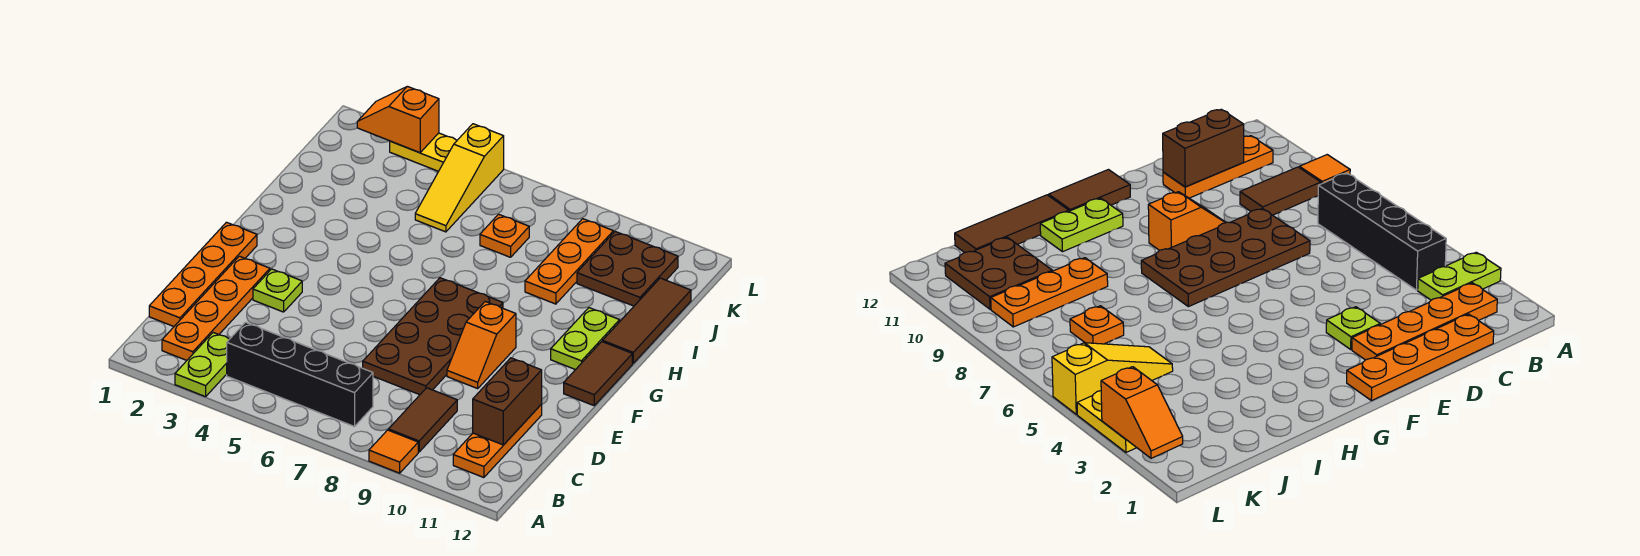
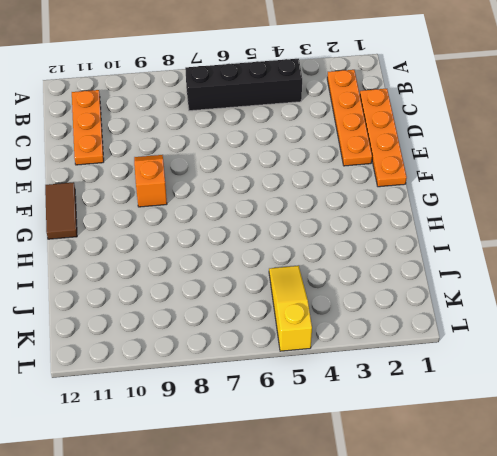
none -> lime plate A3:B3 level 1
none -> orange tile A9 level 1
none -> brown tile B9:C9 level 1

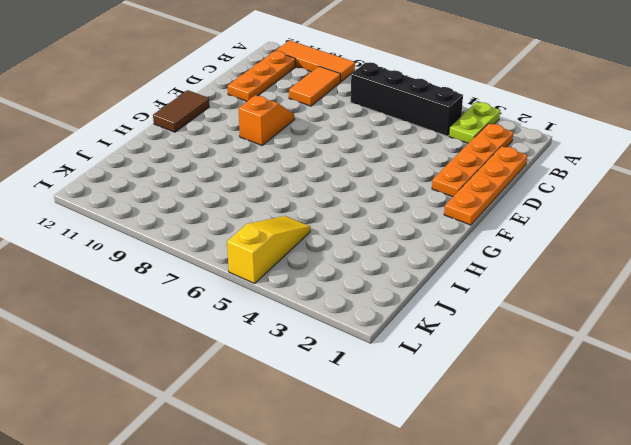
orange tile A9:A11 level 1 -> orange tile A9 level 1
orange tile B9:C9 level 1 -> brown tile B9:C9 level 1
none -> brown plate D7:G8 level 1
none -> lime plate E3 level 1
none -> lime plate G11:H11 level 1

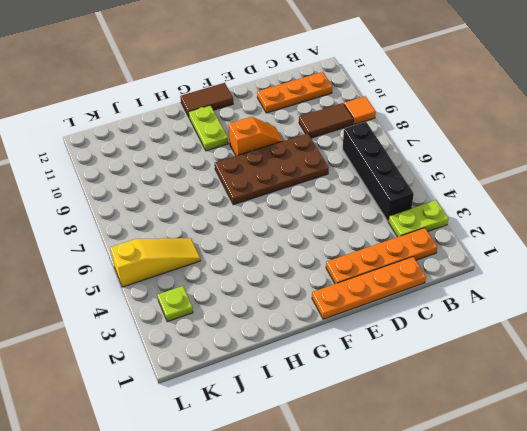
lime plate G10:G11 level 1 -> lime plate G11:H11 level 1
lime plate K3 level 1 -> lime plate E3 level 1
none -> brown tile H12:J12 level 1
none -> orange plate I9:K9 level 1
none -> orange plate J7 level 1

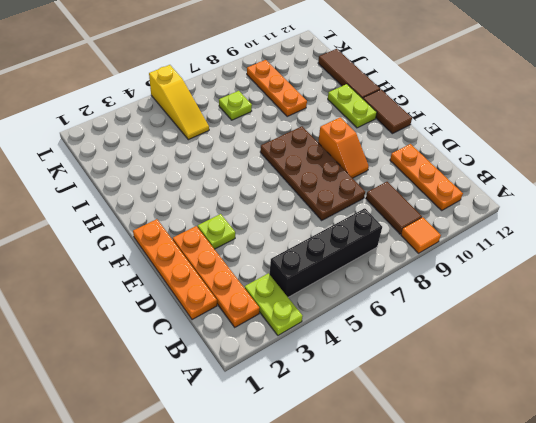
lime plate J7 level 1 -> orange plate J7 level 1
none -> brown plate J10:K11 level 1
none -> yellow plate L3:L4 level 1
none -> brown brick C11:D11 level 2

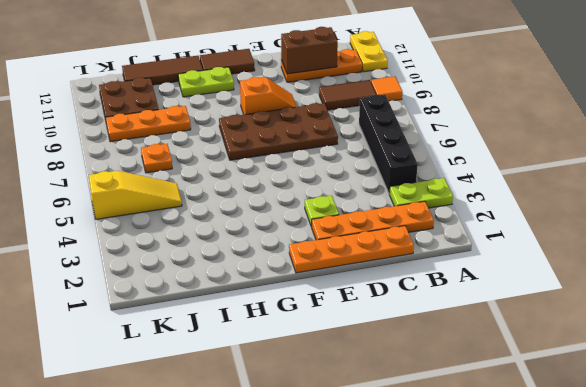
yellow plate A11:A12 level 1 -> yellow plate L3:L4 level 1
none -> orange slope L2:L3 level 2 top 3

